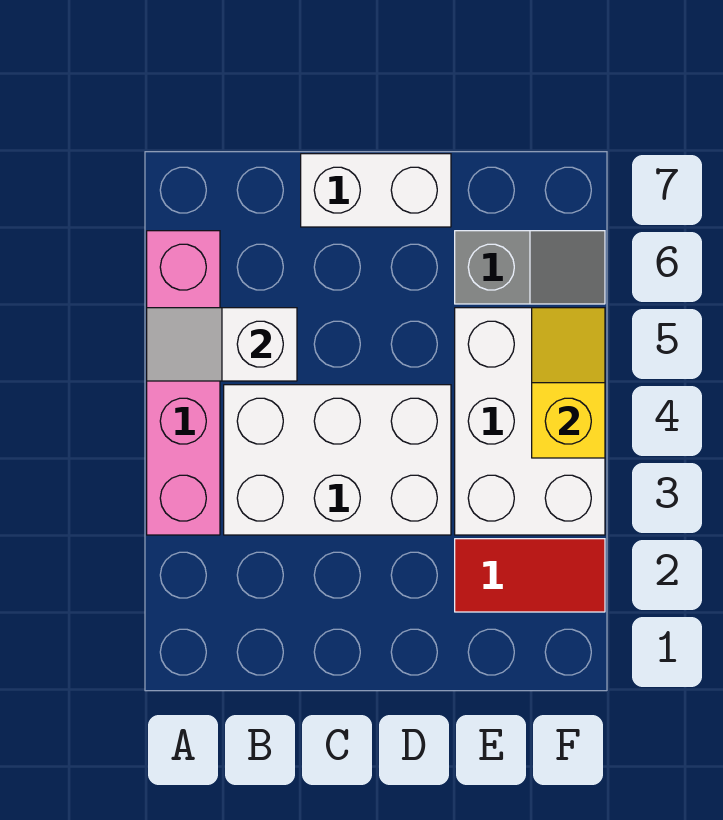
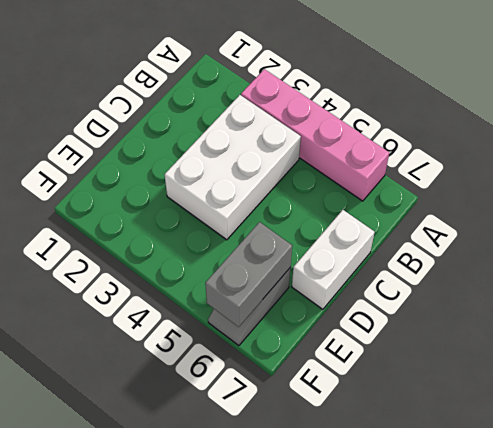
grey brick E6:F6 level 2 -> none
none -> red tile E2:F2 level 1
none -> white brick E3:F5 level 1

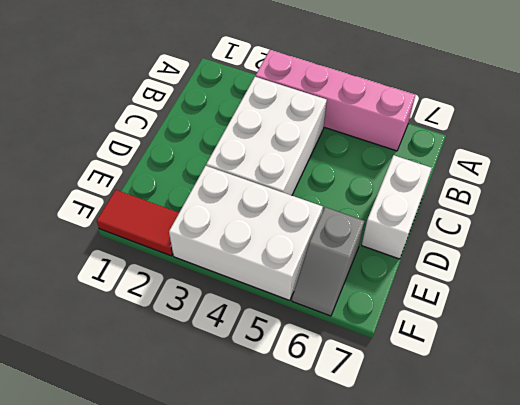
red tile F1:F2 level 1 -> red tile E2:F2 level 1
none -> white slope A5:B5 level 2 top B
none -> yellow slope F4:F5 level 2 top 4

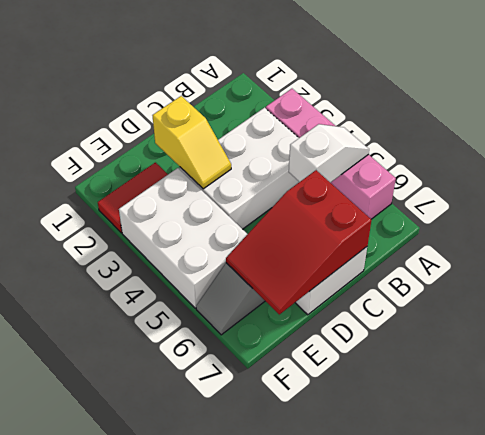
red slope C6:E7 level 2 top C -> none
yellow slope D2:D3 level 2 top 2 -> yellow slope F4:F5 level 2 top 4

